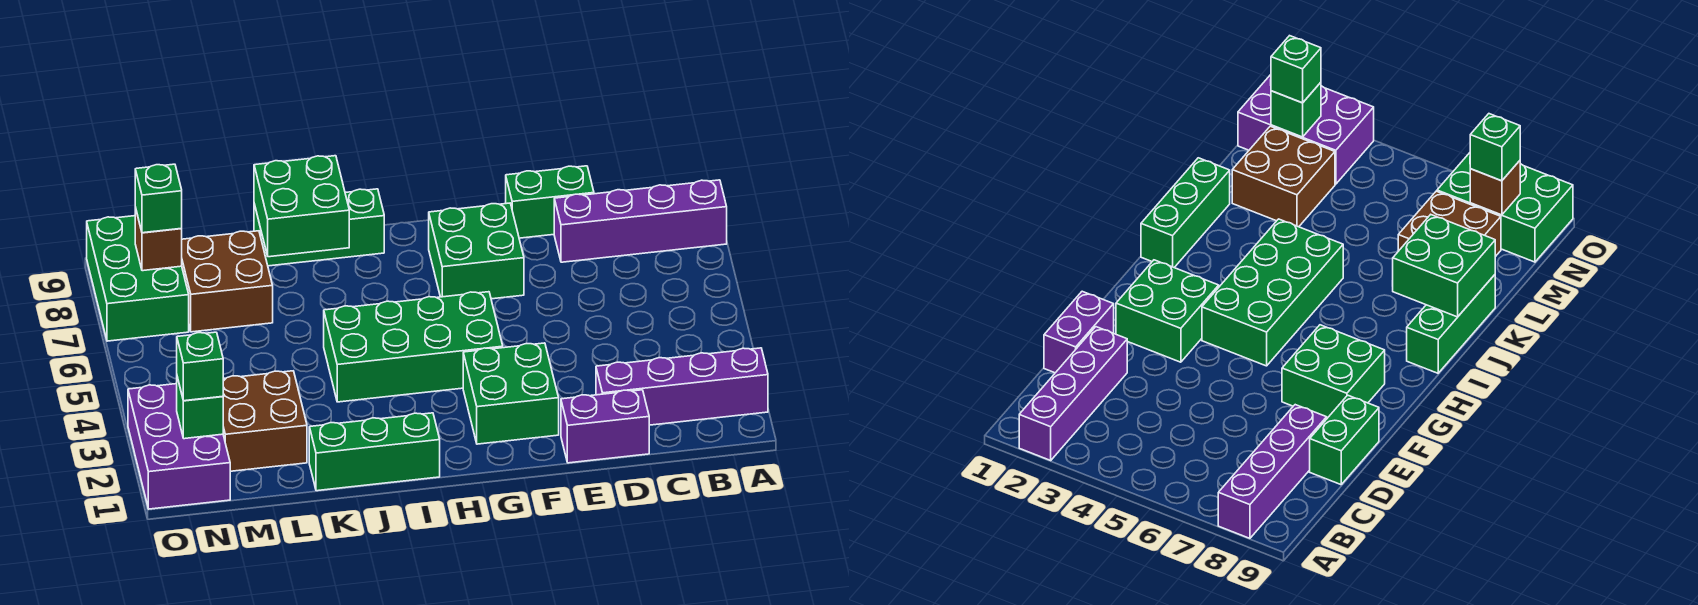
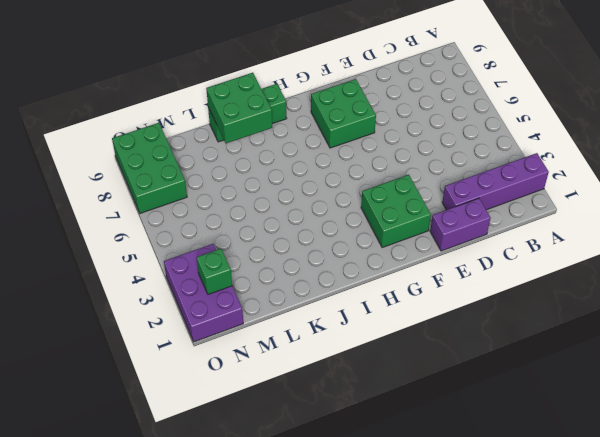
none -> purple brick A8:D8 level 1
none -> green brick D9:E9 level 1
none -> green brick G4:J5 level 1

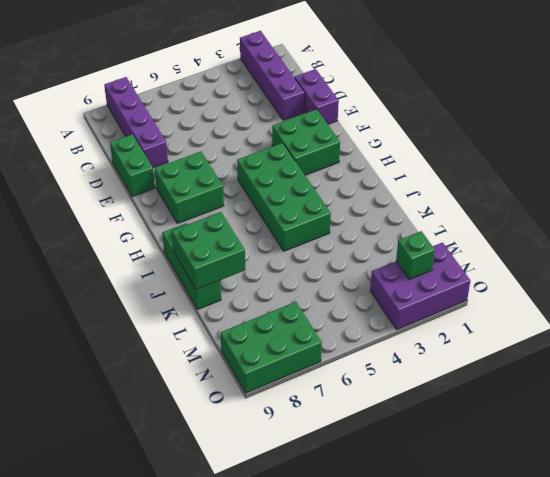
none -> green brick I1:K1 level 1
none -> brown brick L2:M3 level 1
none -> brown brick L7:M8 level 1

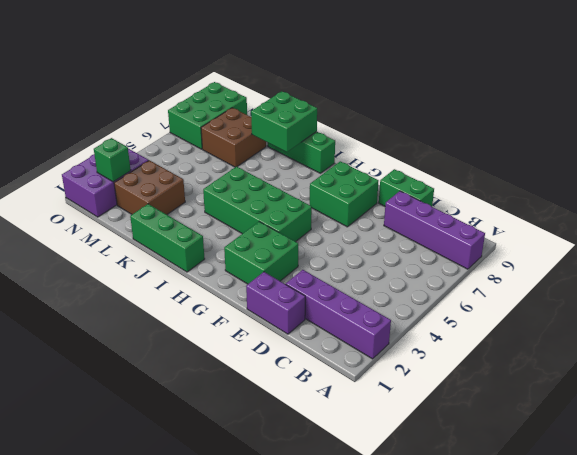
none -> brown brick N8 level 2
none -> green brick N2 level 3
none -> green brick N8 level 3

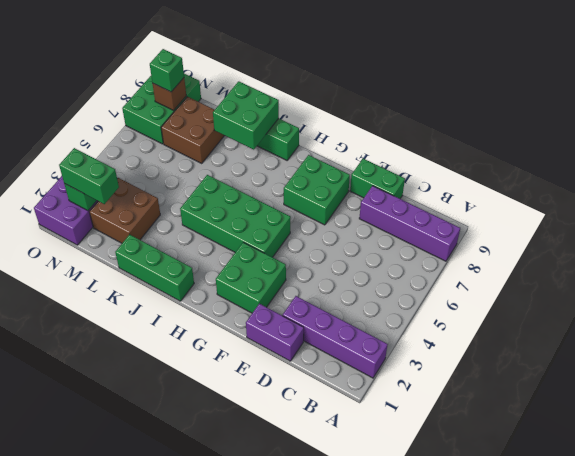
green brick M2:N2 level 3 -> green brick N2 level 3

